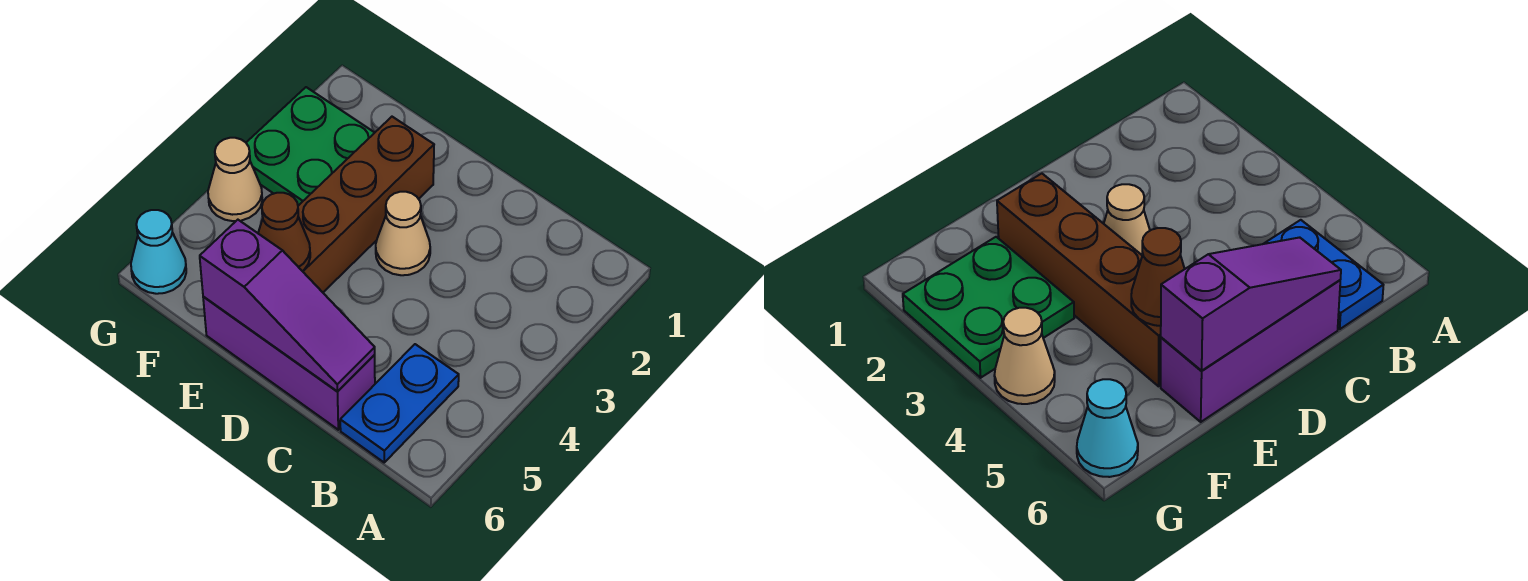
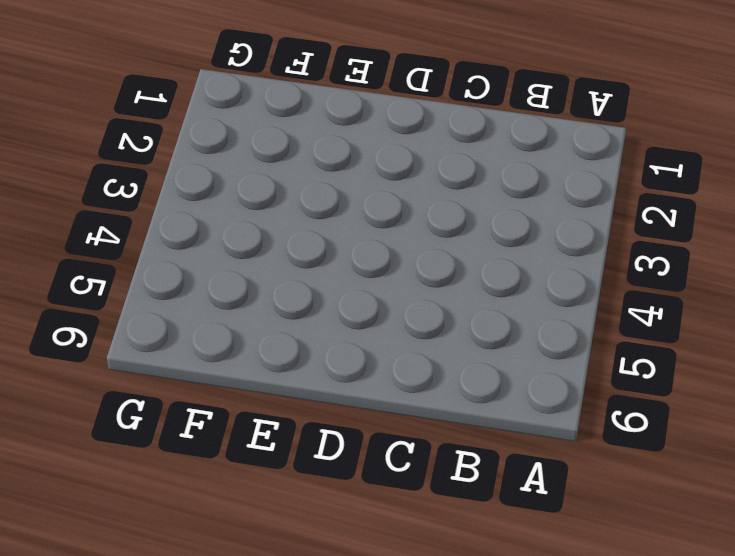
none -> blue plate B5:B6 level 1
none -> purple brick C6:E6 level 1

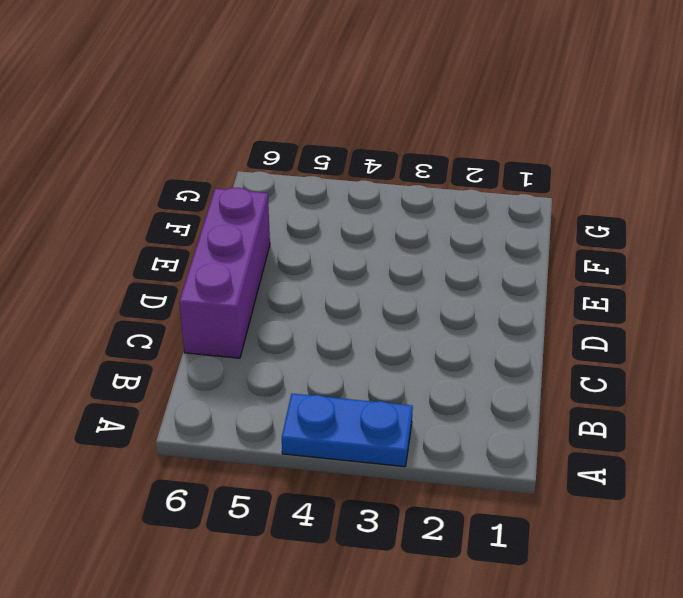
blue plate A3:A4 level 1 -> blue plate B5:B6 level 1
none -> tan cone D3 level 1
none -> brown brick E2:E5 level 1

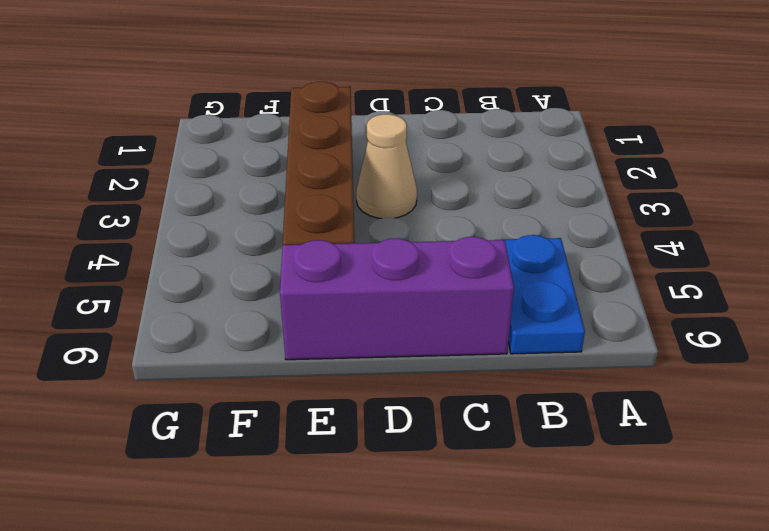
none -> green plate F2:G3 level 1
none -> tan cone G4 level 1

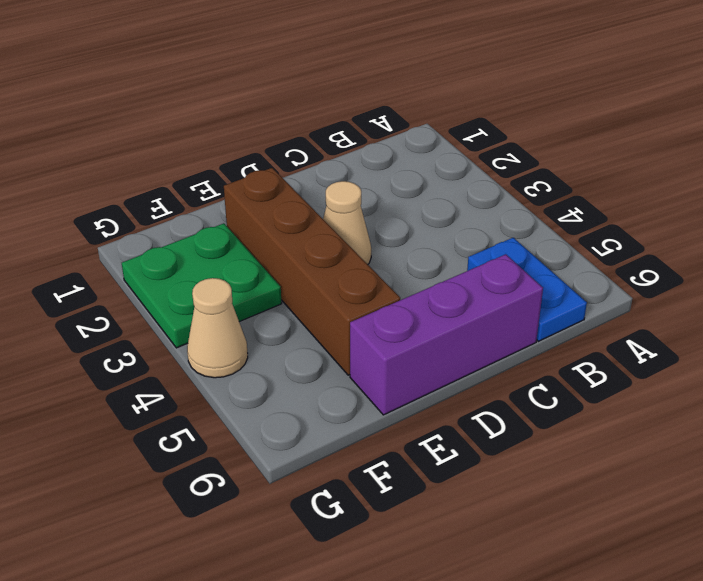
none -> cyan cone G6 level 1
none -> purple slope C6:E6 level 2 top E

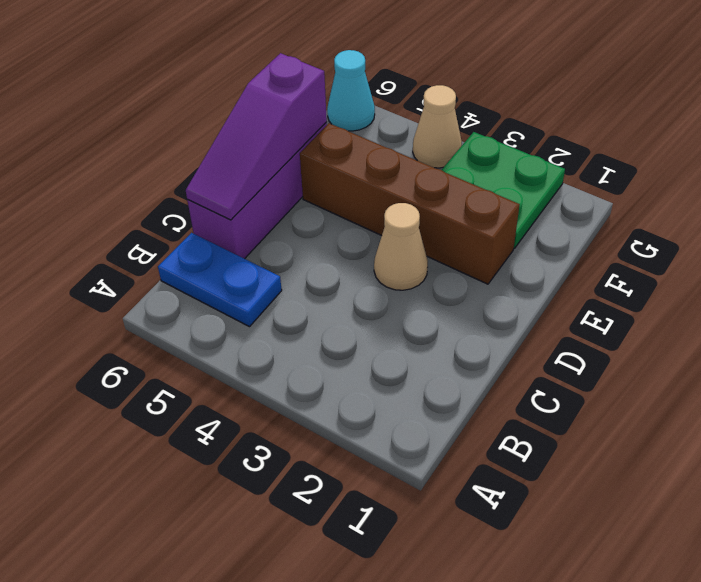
none -> brown cone E5 level 2

